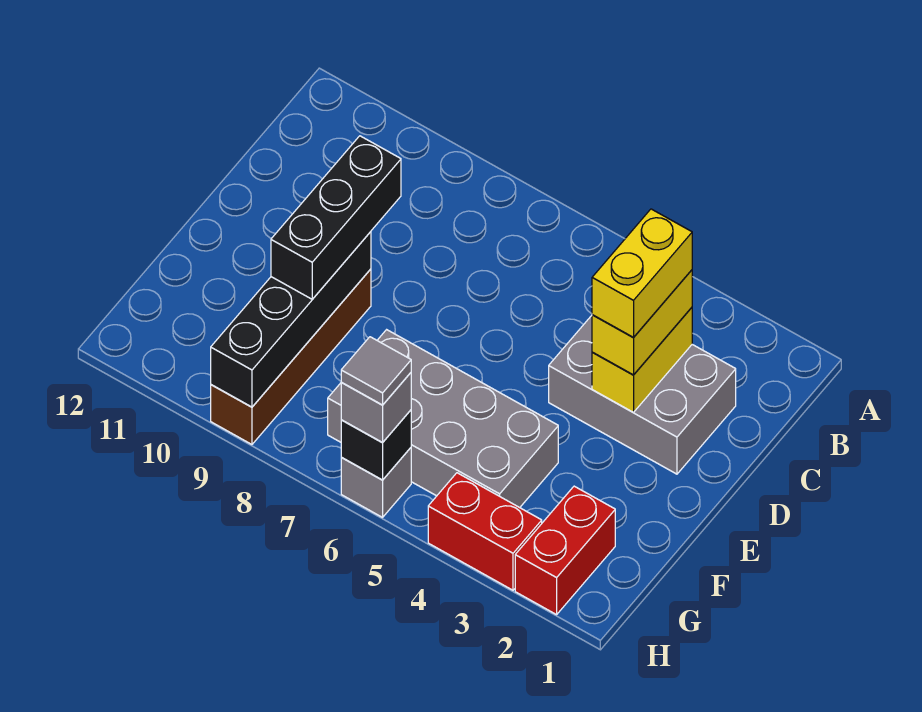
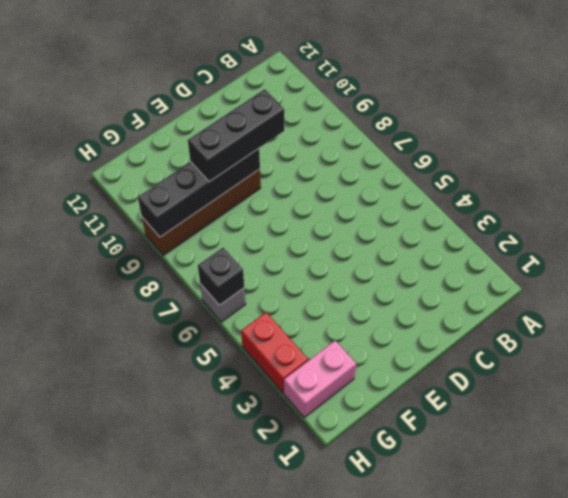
pink brick G2:H2 level 1 -> red brick G2:H2 level 1
none -> grey brick C2:D4 level 1
none -> grey brick F4:G7 level 1
none -> yellow brick C3:D3 level 2

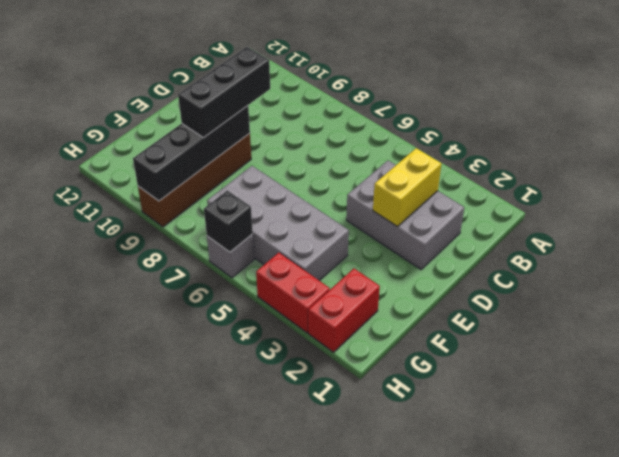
none -> yellow brick C3:D3 level 3
none -> grey brick H6 level 3
none -> yellow brick C3:D3 level 4

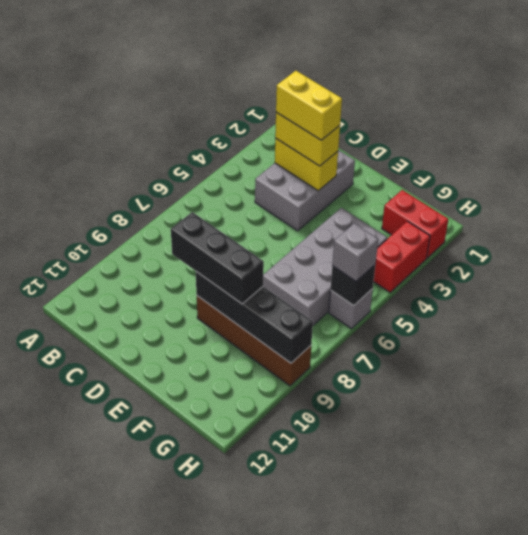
none -> grey tile H6 level 4

